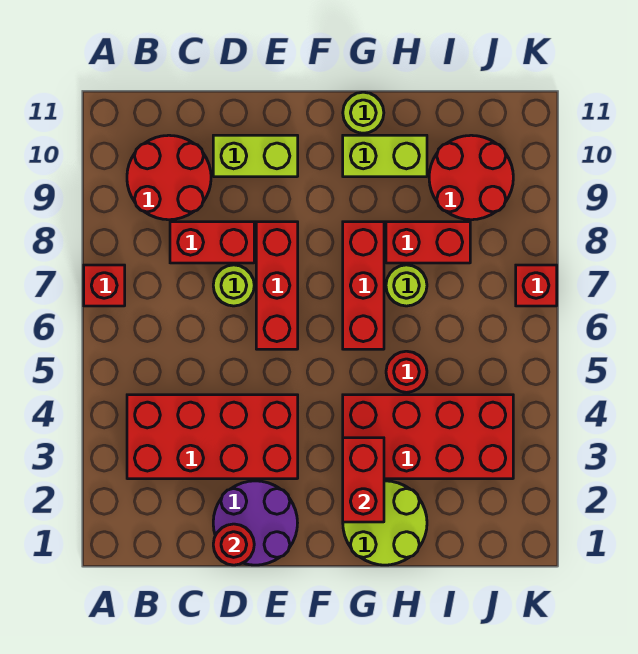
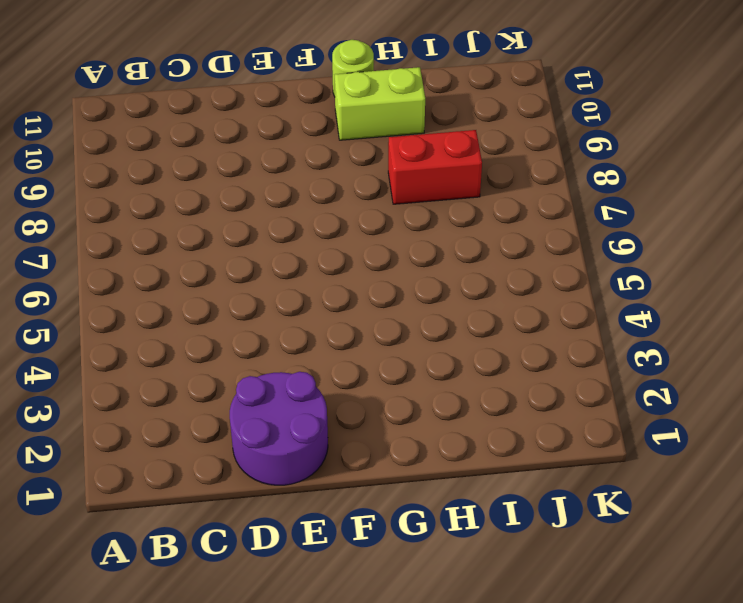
none -> red brick A7 level 1
none -> red brick B3:E4 level 1
none -> red round brick B9:C10 level 1

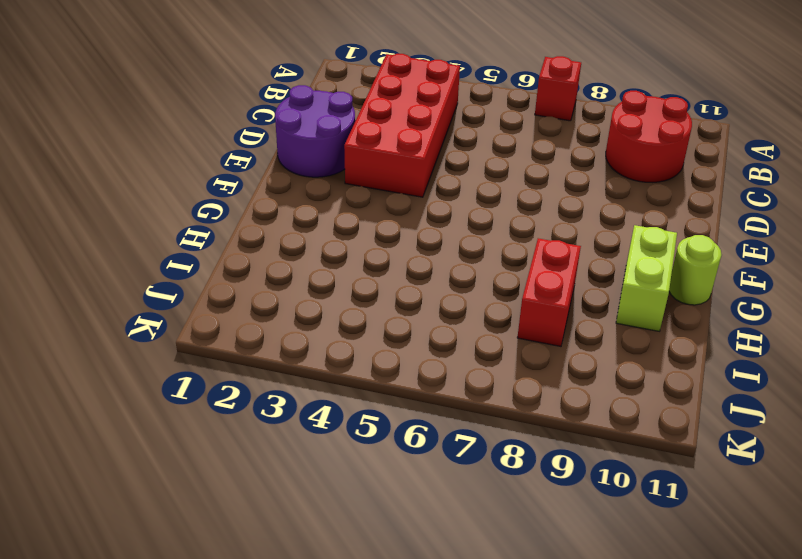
none -> red brick C8:D8 level 1
none -> lime round brick D7 level 1
none -> lime brick D10:E10 level 1

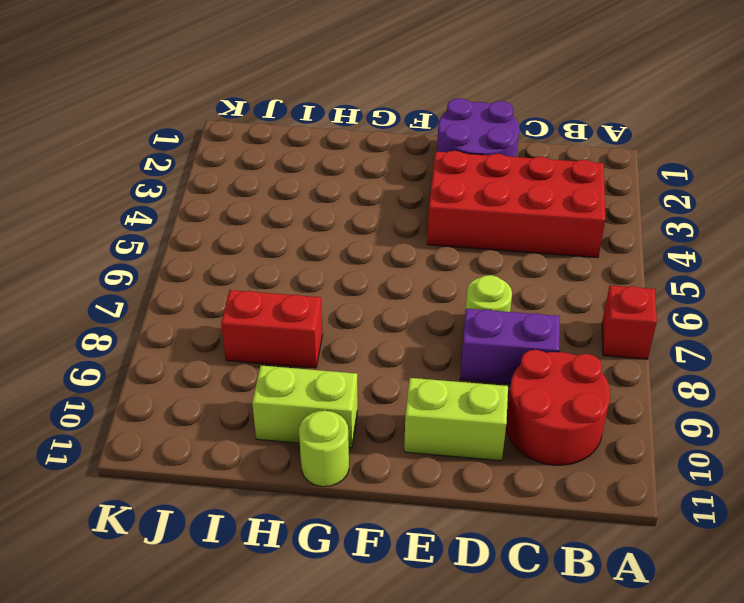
purple brick C8:D8 level 1 -> red brick C8:D8 level 1
none -> red brick E6:E8 level 1
none -> lime round brick G1:H2 level 1
none -> red brick G3:J4 level 1

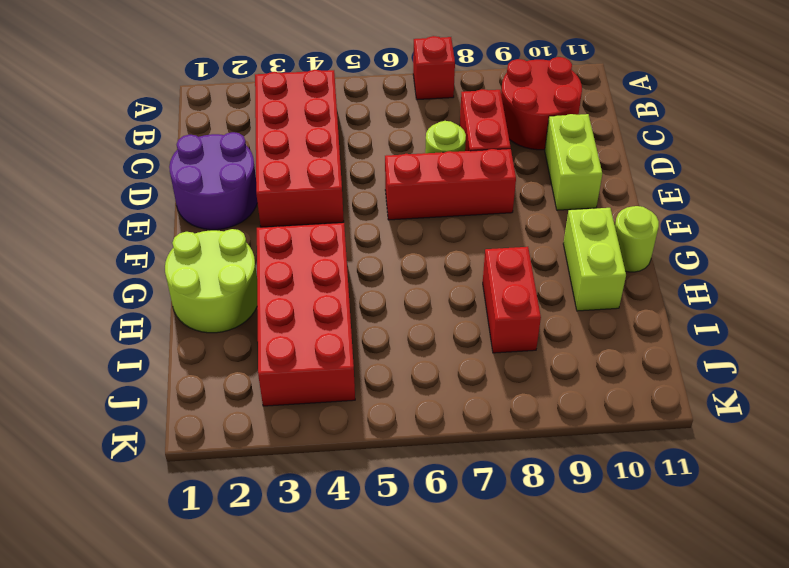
none -> red brick G6:G8 level 1
none -> red round brick H5 level 1
none -> lime round brick H7 level 1

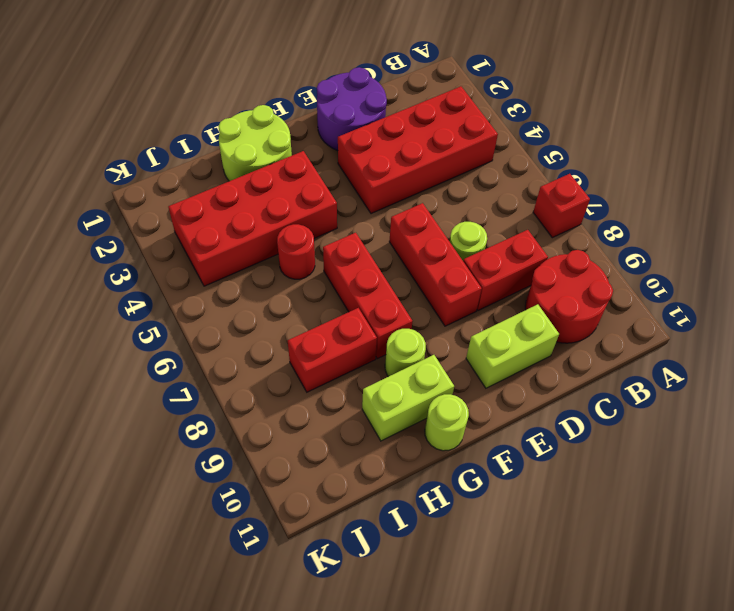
lime round brick G9 level 1 -> lime round brick H7 level 1
none -> red round brick I9:J10 level 1
none -> red brick K7 level 1
none -> red round brick D1 level 2

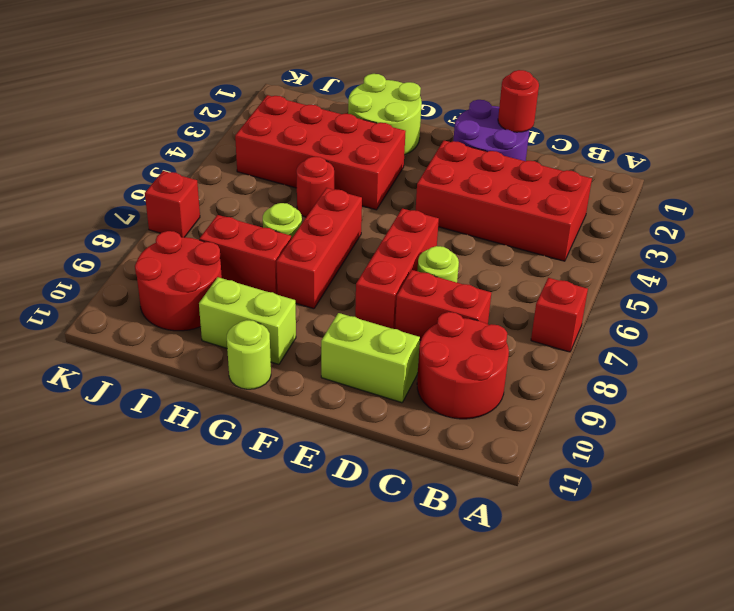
none -> red brick G2:G3 level 2

